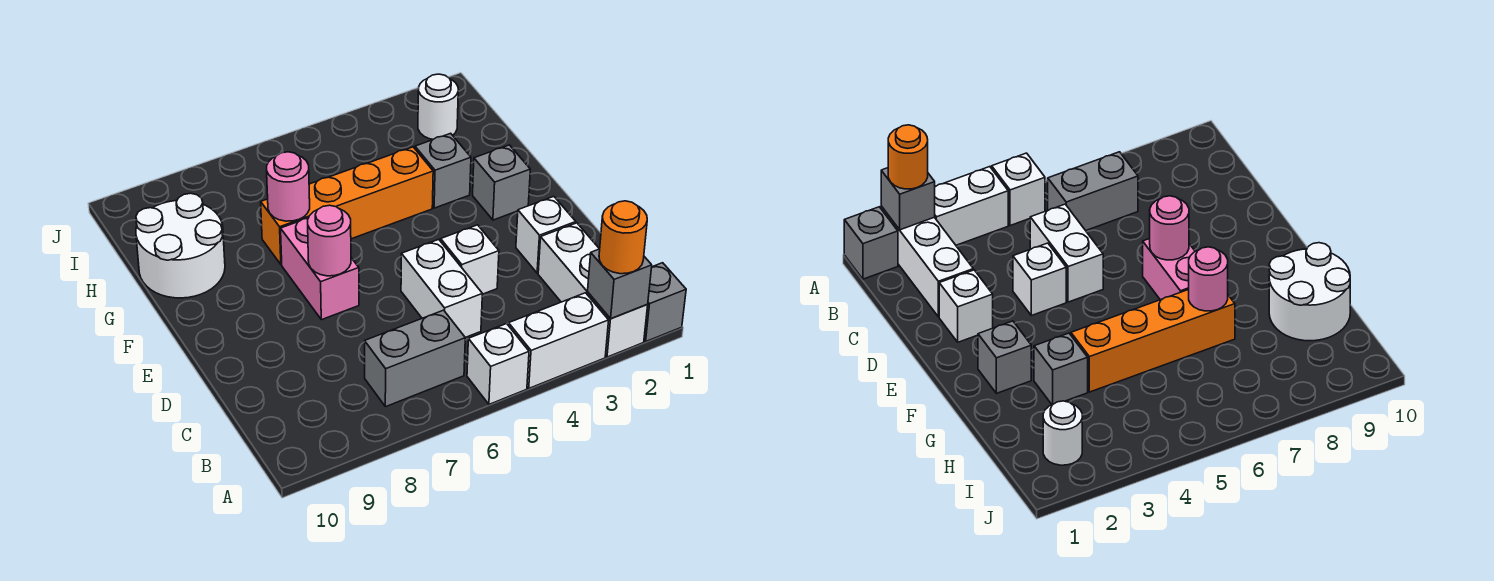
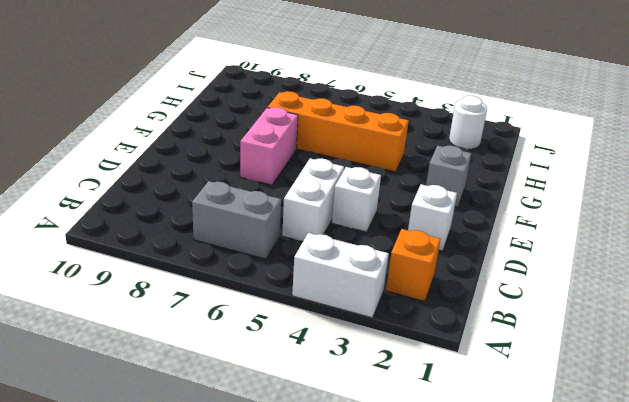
orange brick B2 level 1 -> white brick A2:C2 level 1
none -> grey brick A1 level 1
none -> white brick A5 level 1
none -> grey brick G3 level 1

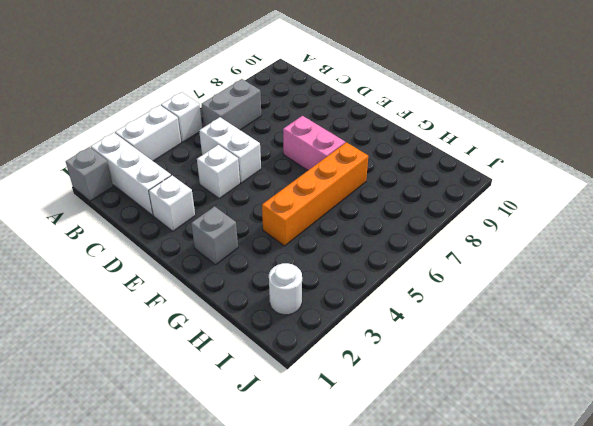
none -> grey brick G3 level 1
none -> white round brick G9:H10 level 1
none -> grey brick A2 level 2

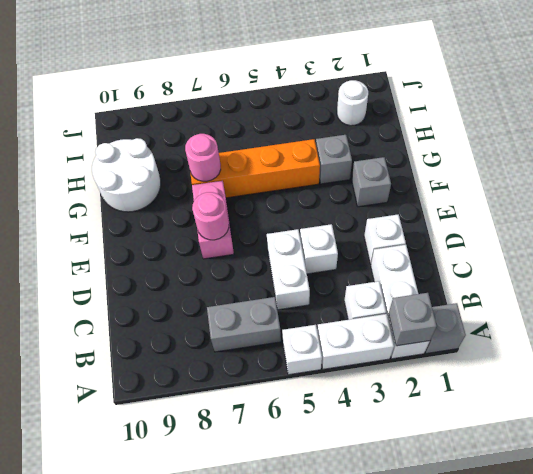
white brick B3 level 1 -> none
none -> orange round brick A2 level 3

